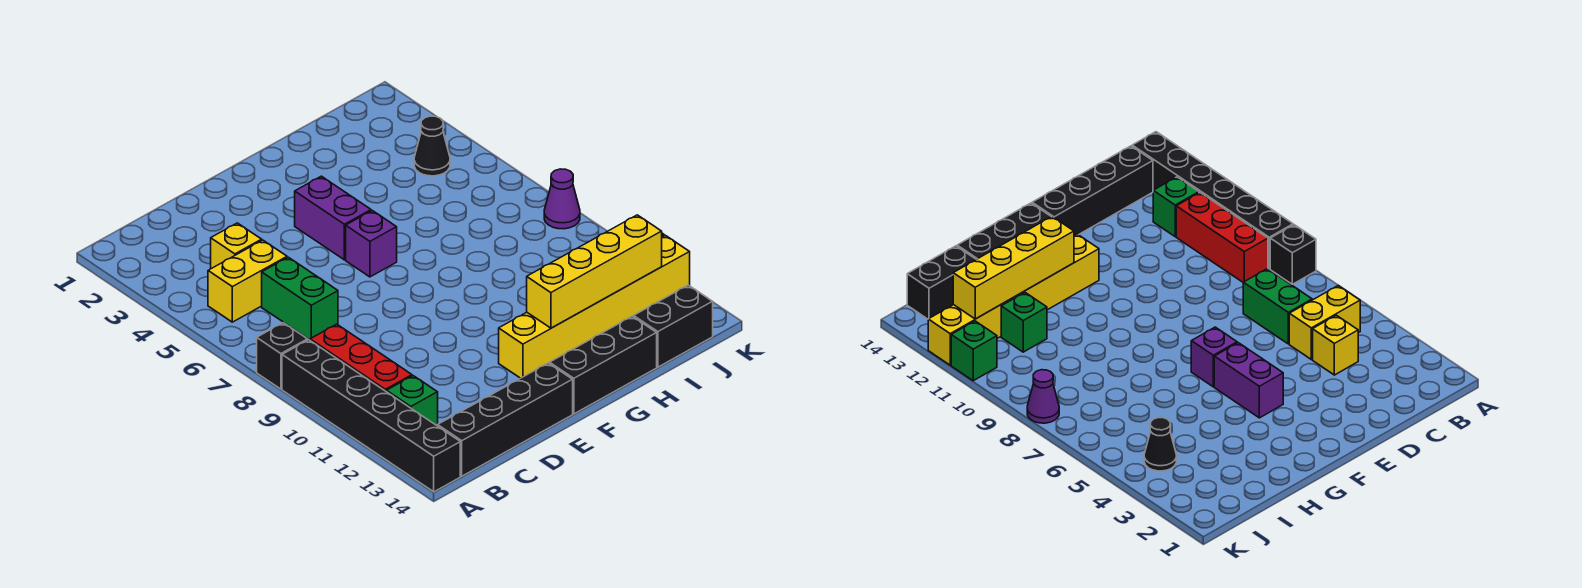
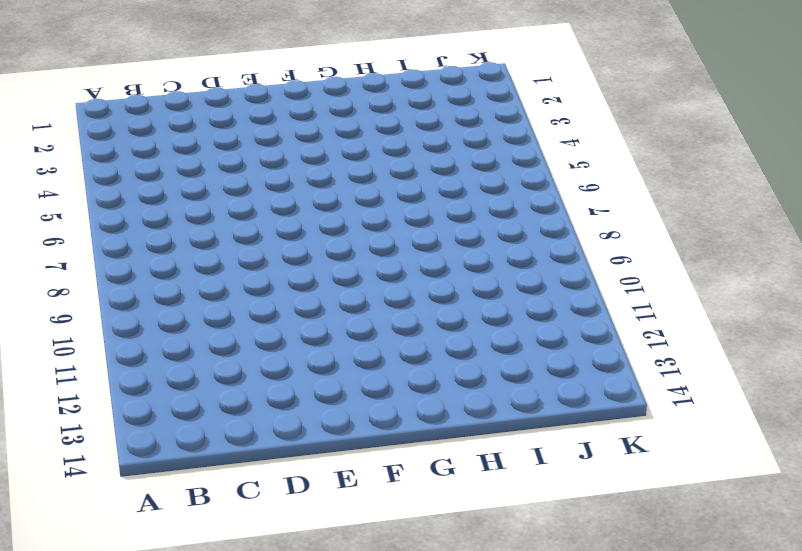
none -> black brick A8 level 1
none -> black brick A9:A14 level 1
none -> yellow brick B5:C5 level 1

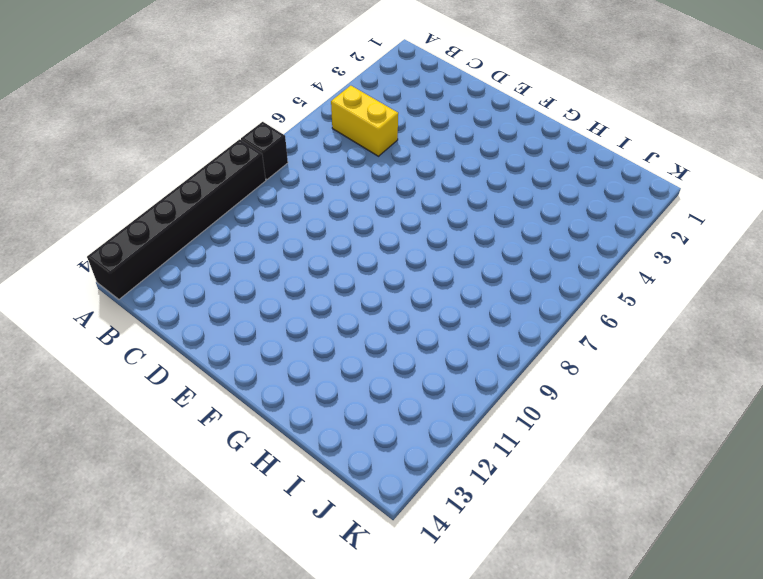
none -> red brick B9:B11 level 1
none -> green brick B12 level 1
none -> black brick B14:E14 level 1

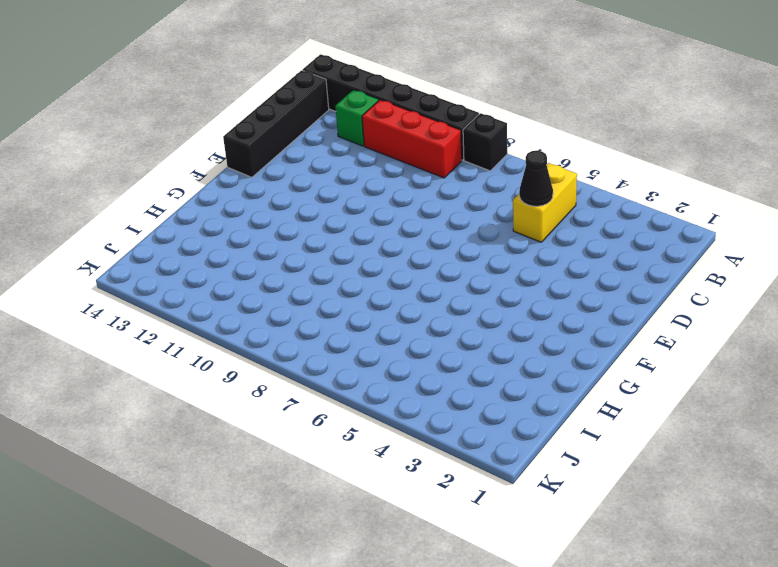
black cone C5 level 2 -> black cone J4 level 1
none -> yellow brick C4 level 1
none -> green brick C6:C7 level 1
none -> purple brick F4:F5 level 1

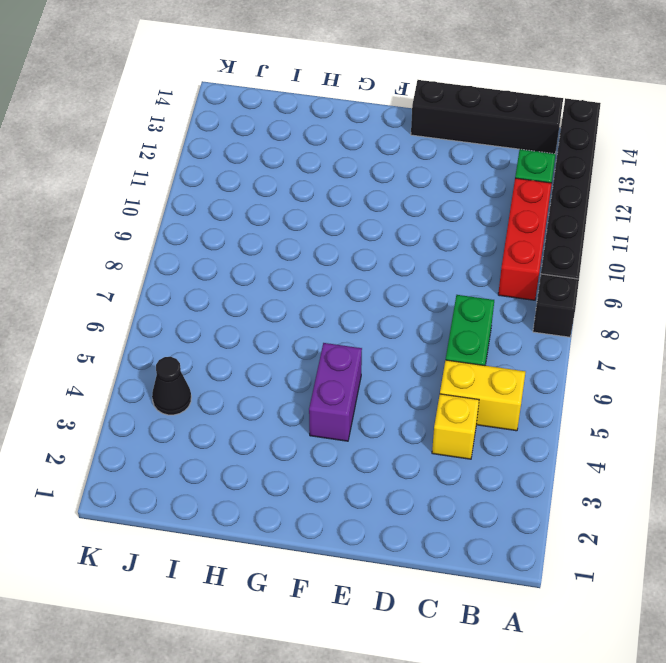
none -> purple brick F6 level 1
none -> yellow brick F12:K12 level 1
none -> black brick F14:H14 level 1

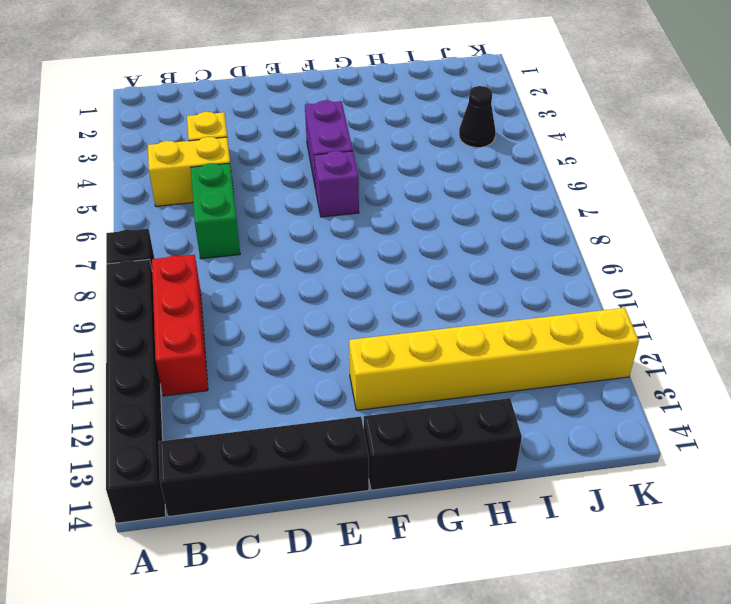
none -> green brick B12 level 1
none -> green brick I11 level 1
none -> black brick I14:J14 level 1

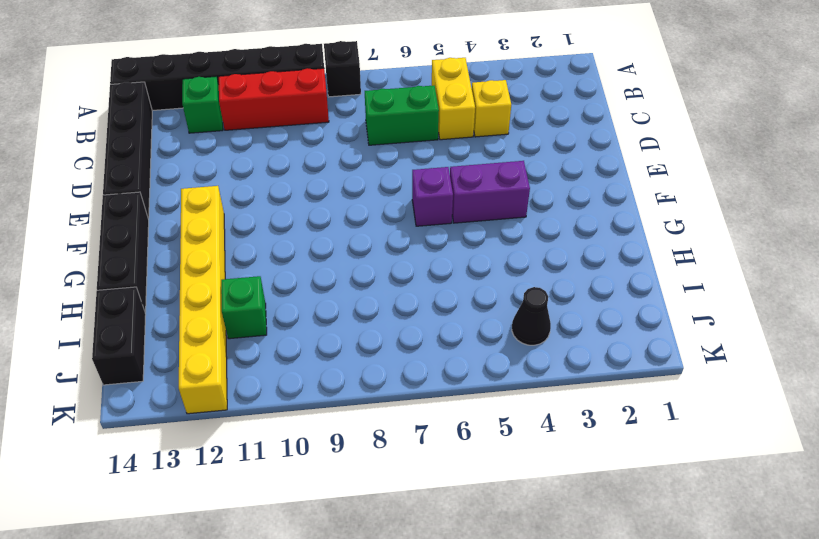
none -> purple cone K8 level 1
none -> green brick K11 level 1
none -> yellow brick G12:J12 level 2

